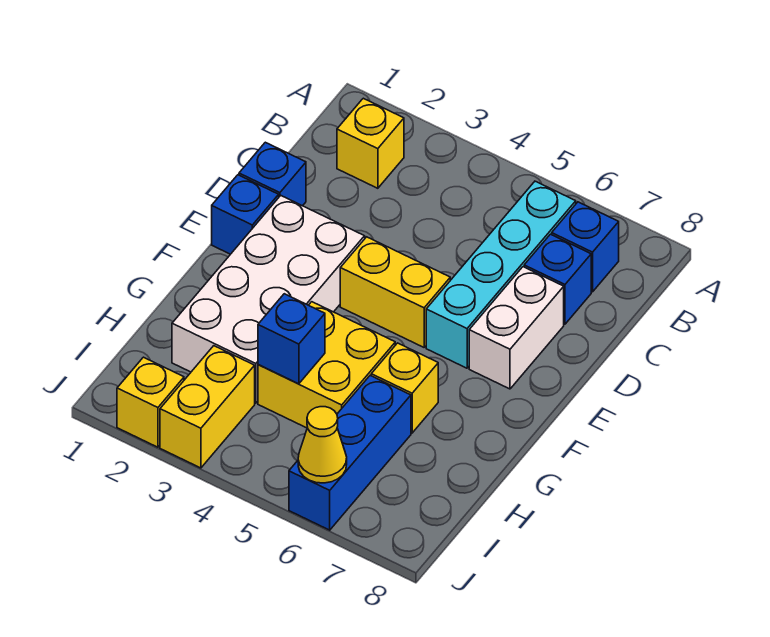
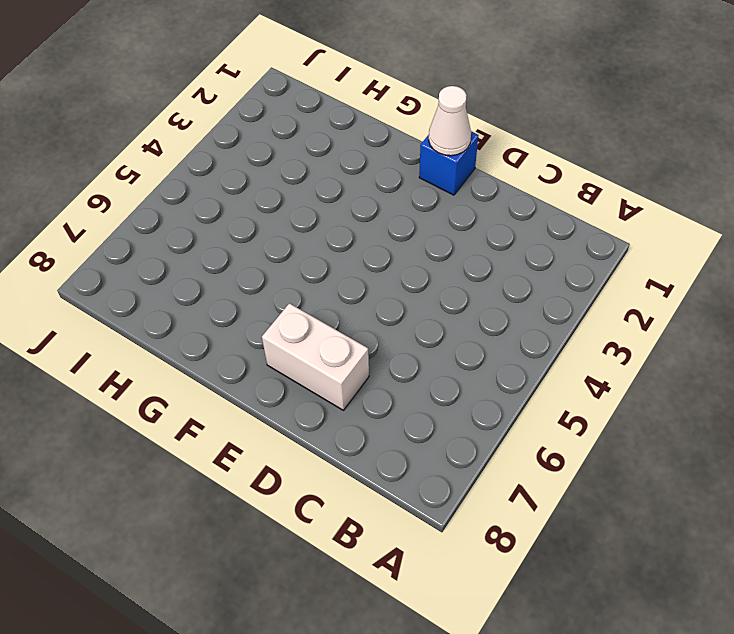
white cone E1 level 2 -> none
none -> yellow brick B2 level 1
none -> cyan brick B6:E6 level 1
none -> blue brick B7 level 1

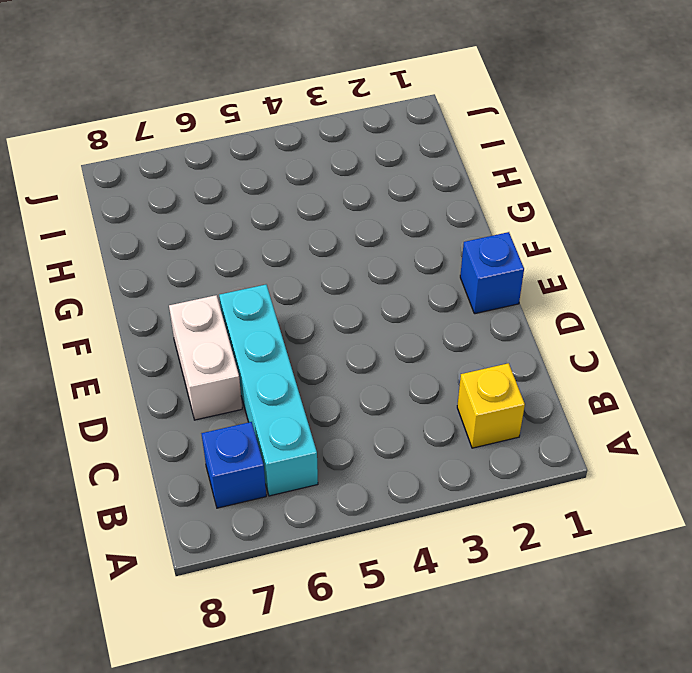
none -> blue brick C7 level 1
none -> blue brick D1 level 1
none -> white brick E2:H3 level 1

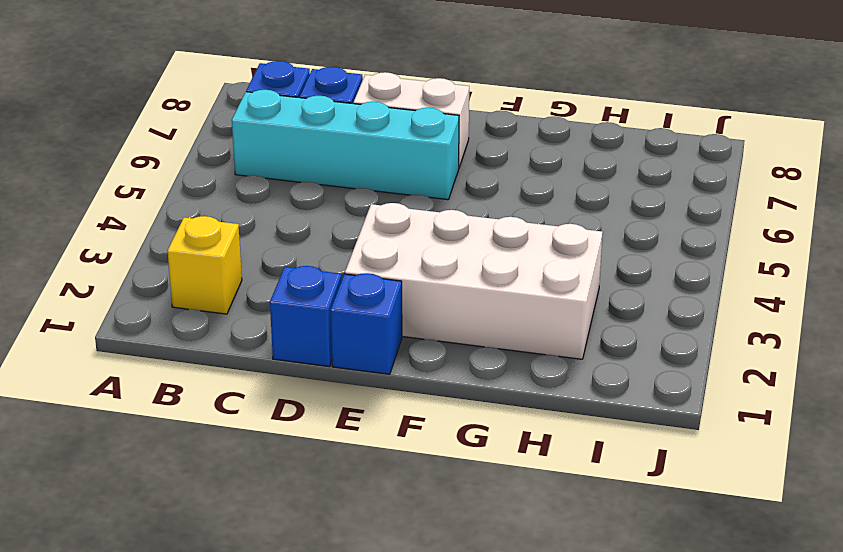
none -> yellow brick E4:E5 level 1
none -> yellow brick G4:H5 level 1
none -> yellow brick G6 level 1

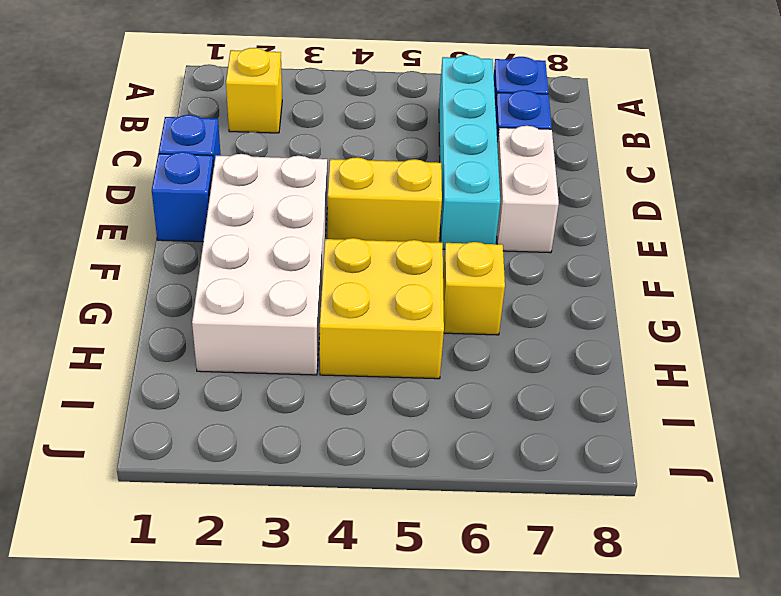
none -> blue brick H6:J6 level 1
none -> yellow brick I3:J3 level 1
none -> yellow brick J2 level 1

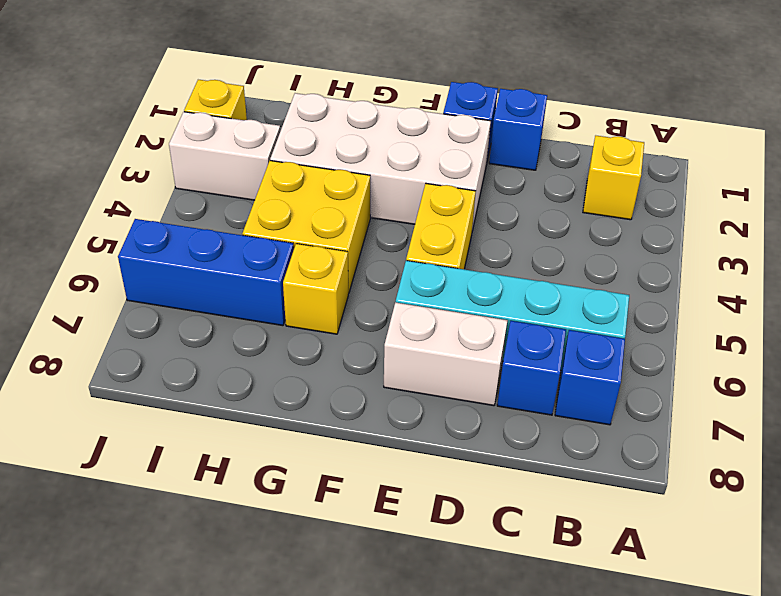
white brick I3:J3 level 1 -> yellow brick I3:J3 level 1
none -> blue brick H4 level 2
none -> yellow cone J6 level 2

